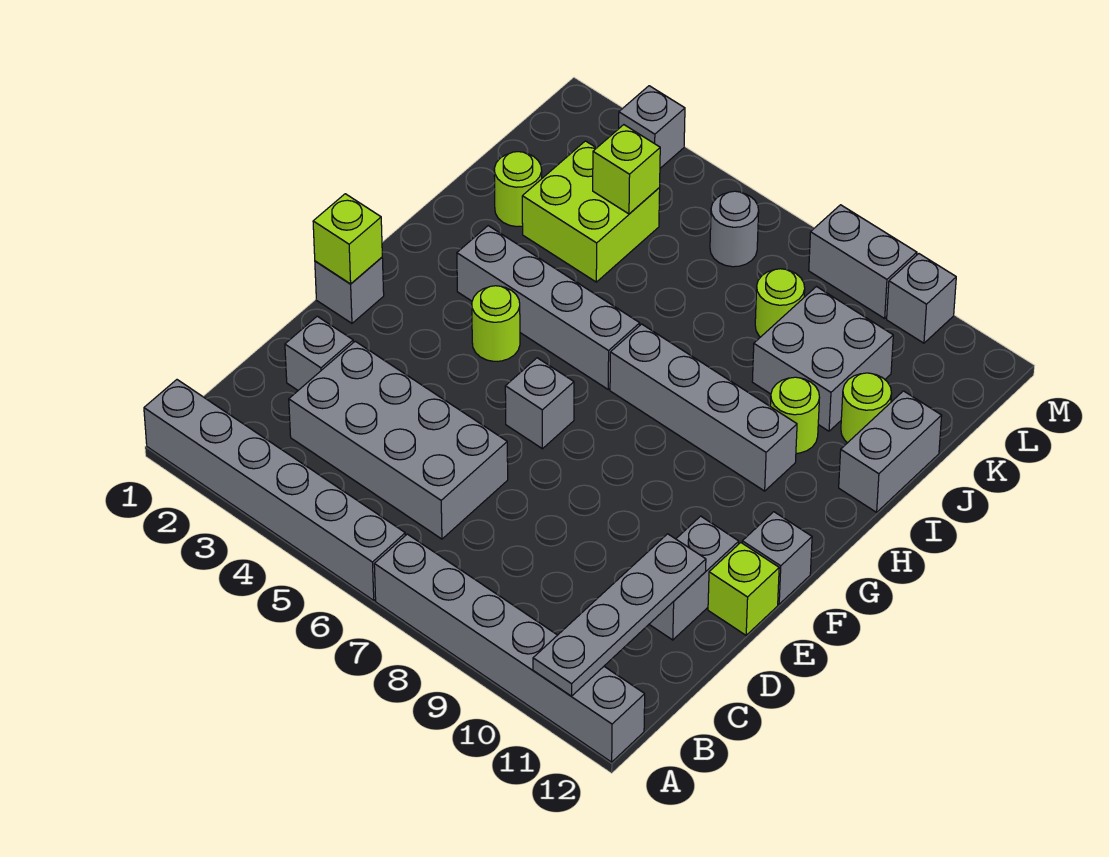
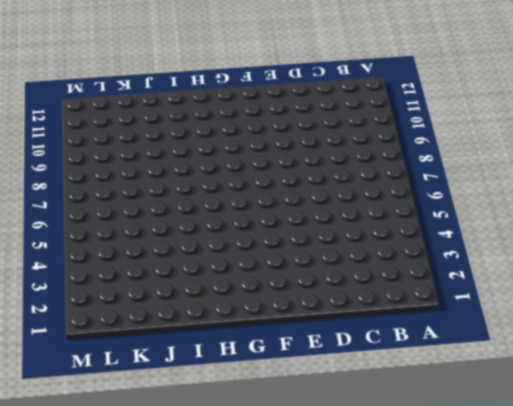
none -> grey brick A1:A6 level 1
none -> grey brick A7:A12 level 1
none -> grey brick C3:D6 level 1

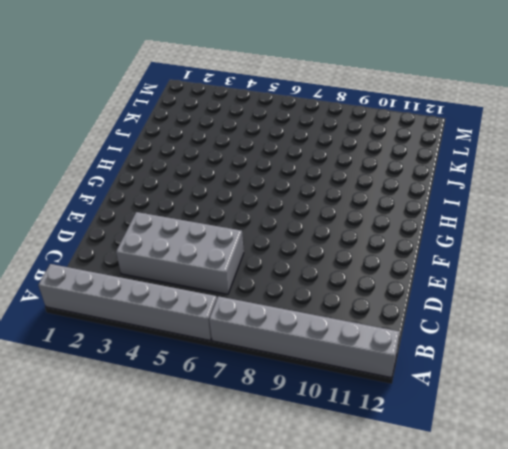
none -> grey brick D2 level 1
none -> grey brick D11:E11 level 1
none -> lime brick E12 level 1

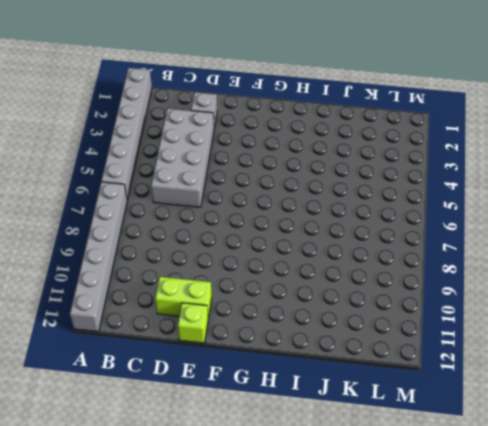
lime brick D11:E11 level 1 -> grey brick D11:E11 level 1
none -> grey brick F1 level 1
none -> grey brick F6 level 1
none -> grey brick F12 level 1

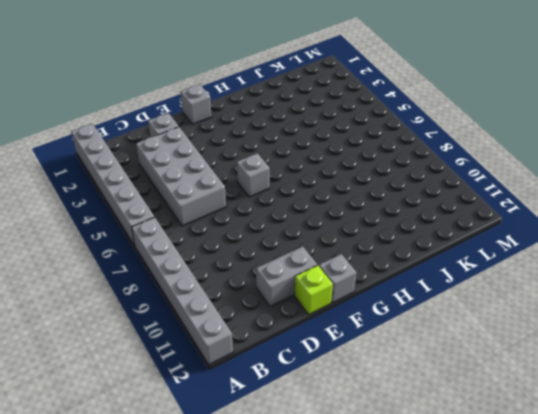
none -> lime round brick G4 level 1
none -> grey brick H3:H6 level 1
none -> grey brick H7:H10 level 1

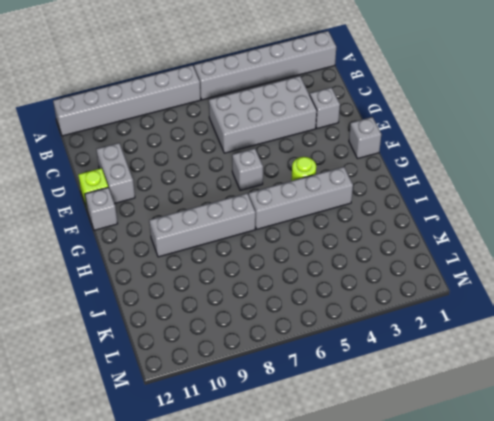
none -> lime round brick I10 level 1
none -> grey brick I12:J12 level 1
none -> lime round brick J2 level 1

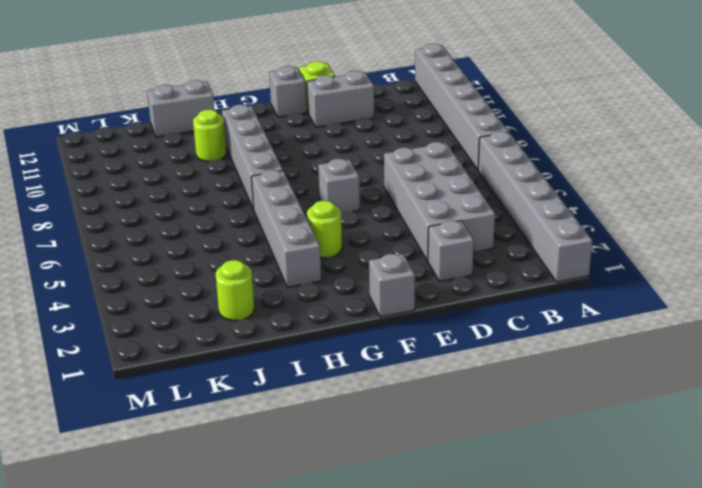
none -> lime brick J3:K4 level 1
none -> grey brick J9:K10 level 1
none -> lime round brick J11 level 1

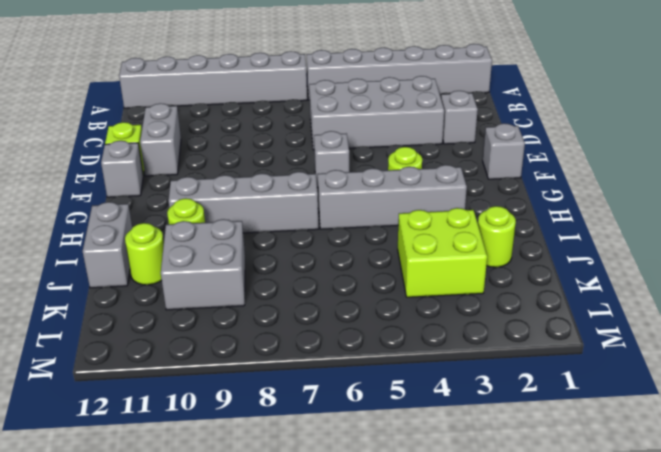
none -> lime round brick K8 level 1
none -> grey round brick L6 level 1
none -> grey brick M3 level 1

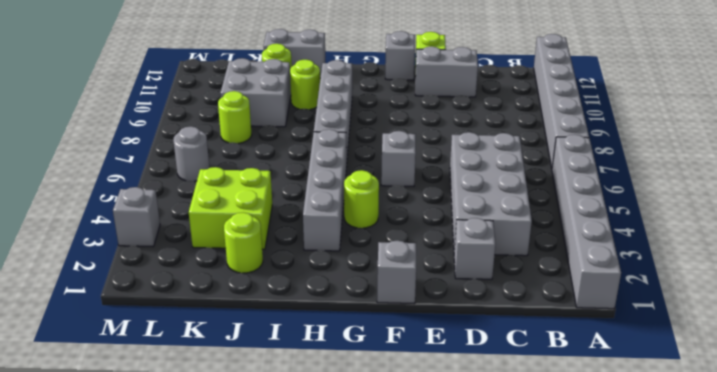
none -> grey brick M8:M9 level 1
none -> grey brick M10 level 1
none -> grey plate A11:D11 level 2

